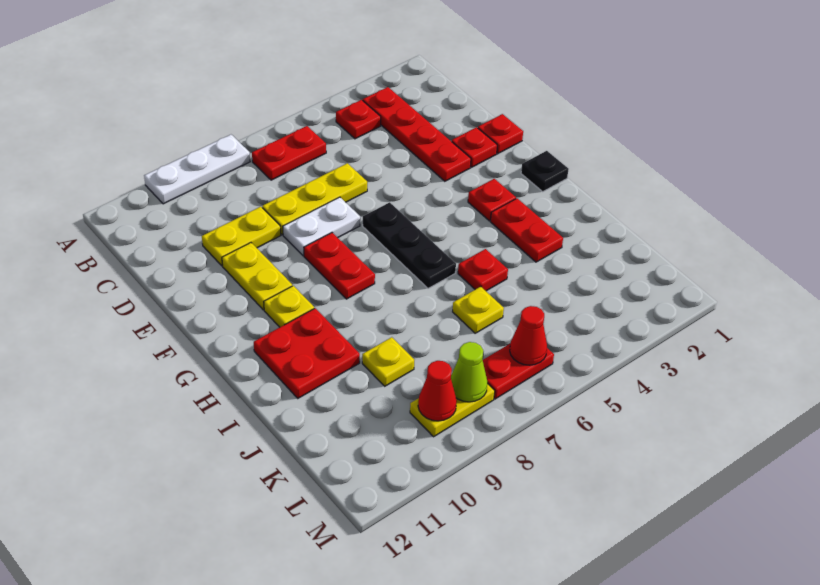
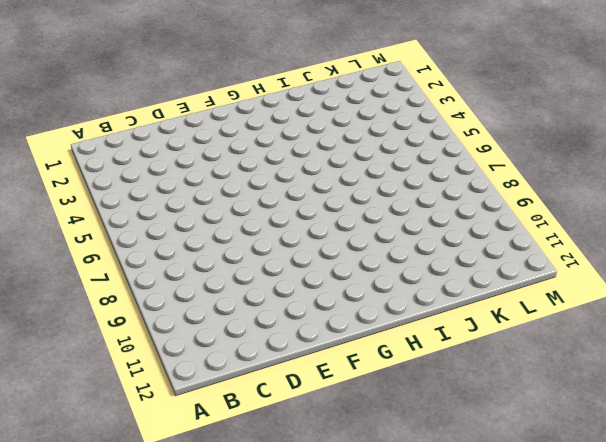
none -> white plate A8:A10 level 1
none -> red plate B3:E3 level 1
none -> red plate B4 level 1

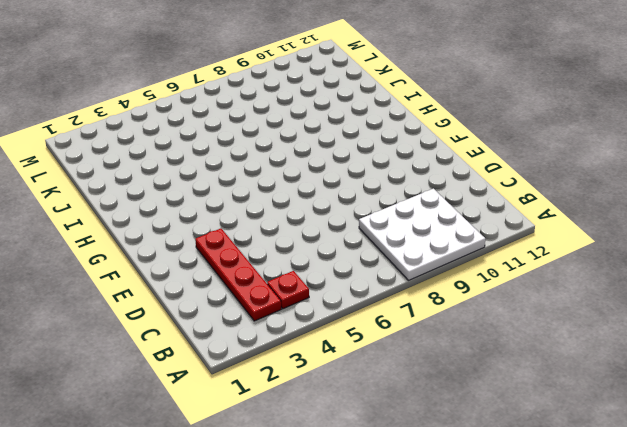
white plate A8:C10 level 1 -> white plate A8:A10 level 1
none -> red plate B6:B7 level 1
none -> yellow plate D6:D8 level 1
none -> yellow plate D9:D10 level 1

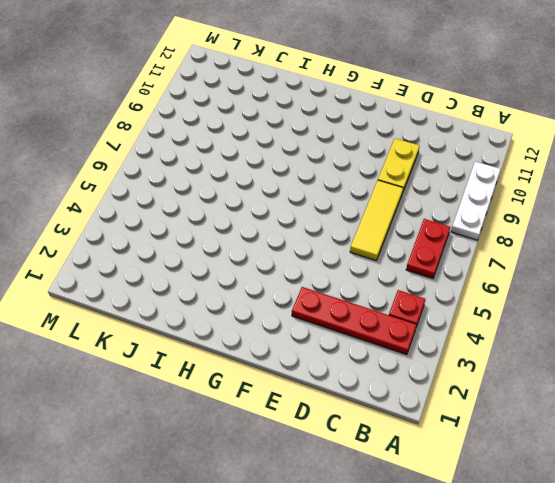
yellow tile D6:D8 level 1 -> yellow plate D6:D8 level 1
none -> red plate E1 level 1
none -> red plate E2 level 1
none -> white plate E7:E8 level 1

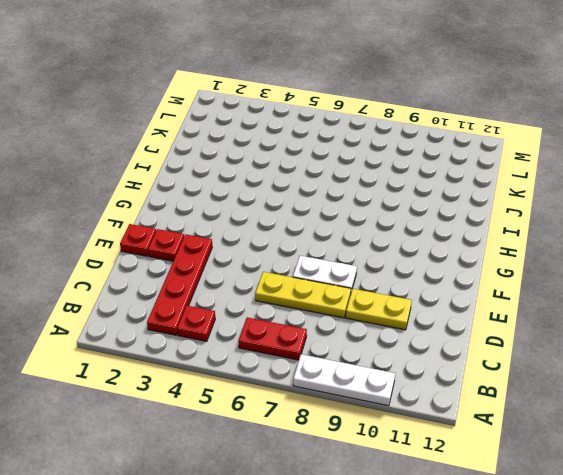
none -> yellow plate E10:F10 level 1
none -> black plate F6:H6 level 1
none -> red plate F8:G8 level 1

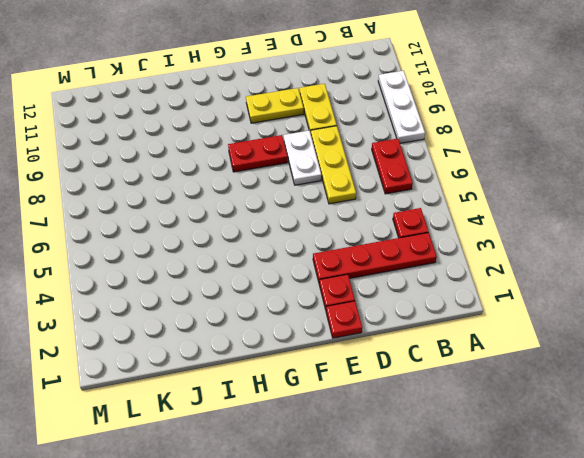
none -> black plate F6:H6 level 1
none -> black plate G1 level 1
none -> red plate G3 level 1

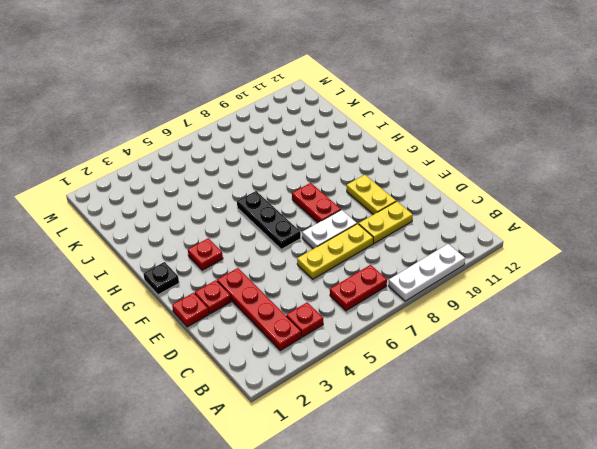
none -> yellow plate G10 level 1
none -> red plate H3:I3 level 1
none -> red plate H10:I11 level 1

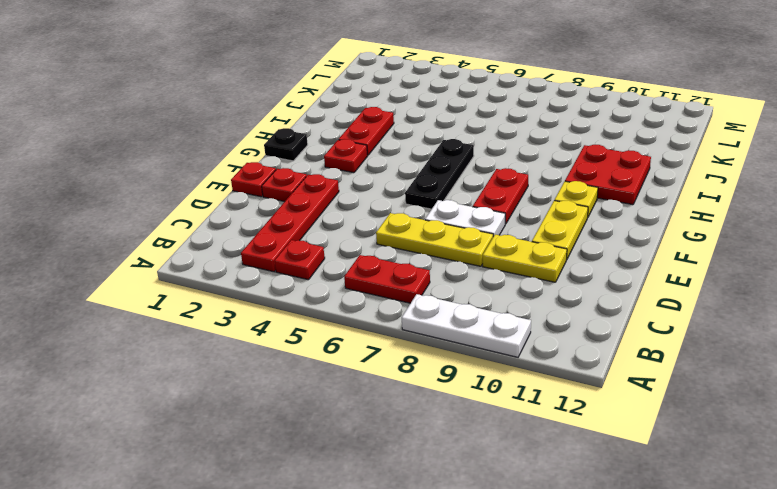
none -> red plate I5 level 1
none -> yellow plate J6 level 1
none -> yellow plate J9 level 1

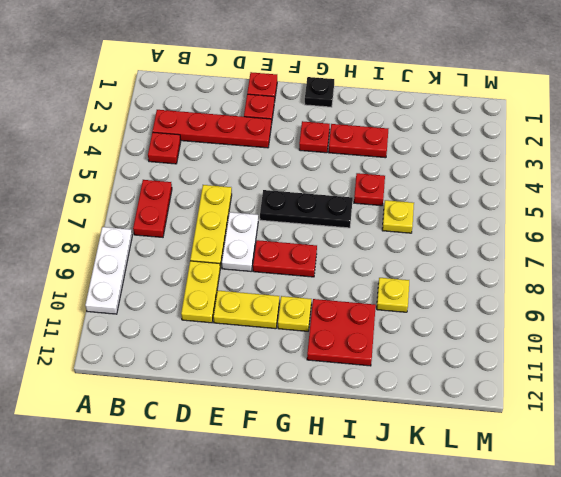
none -> red plate L6:L7 level 1
none -> yellow plate L8:L9 level 1
none -> red cone L6 level 2

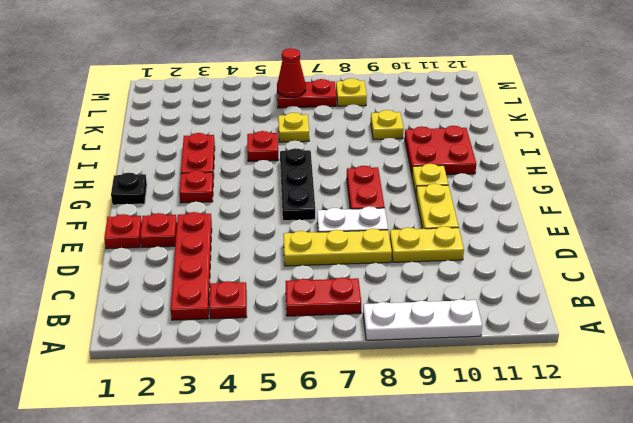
yellow plate L8 level 1 -> yellow plate L8:L9 level 1
none -> lime cone L8 level 2
none -> red cone L9 level 2

